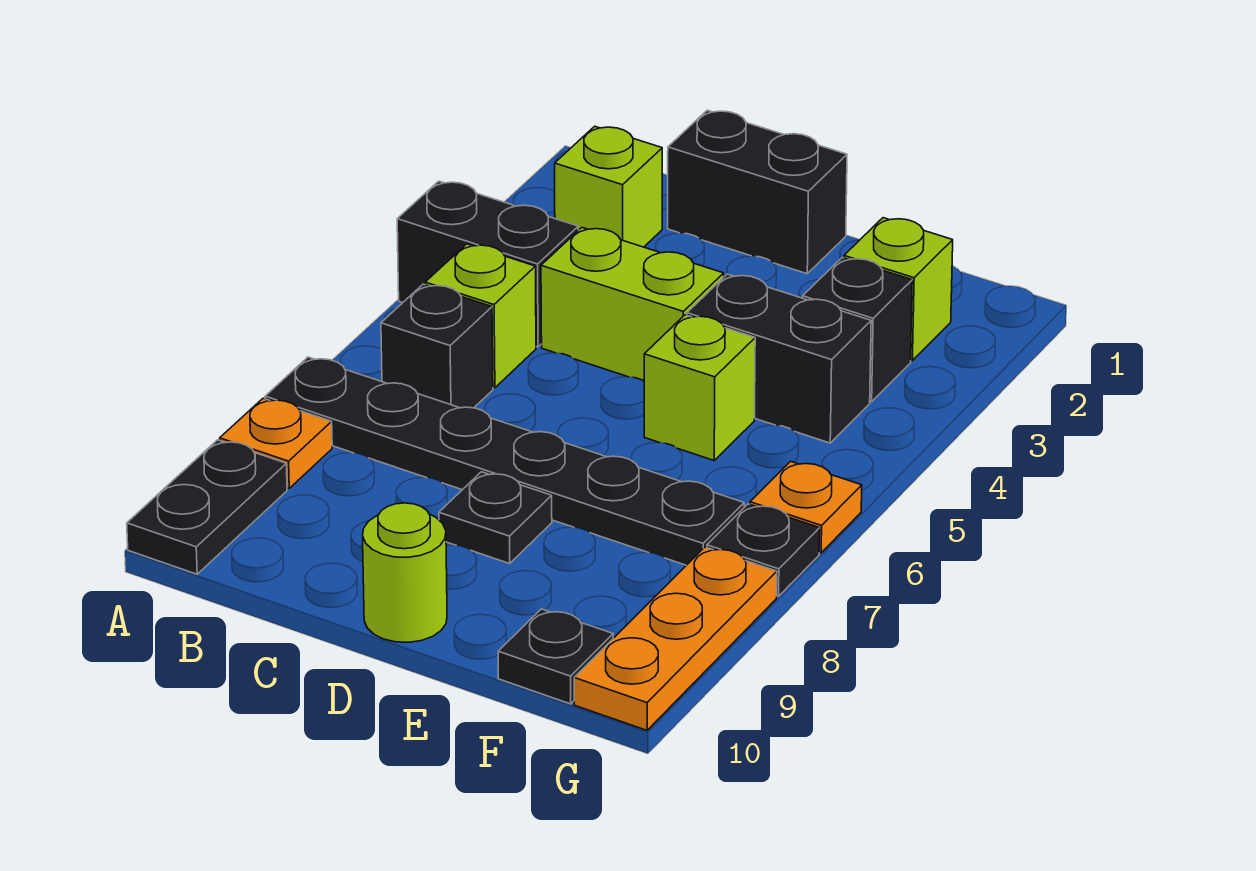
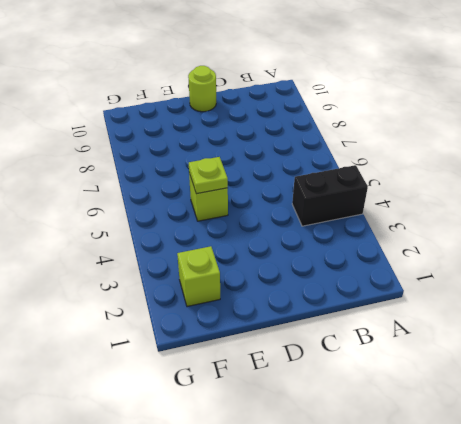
lime plate E5 level 2 -> none
none -> black plate A7:F7 level 1
none -> orange plate A8 level 1
none -> black plate A9:A10 level 1

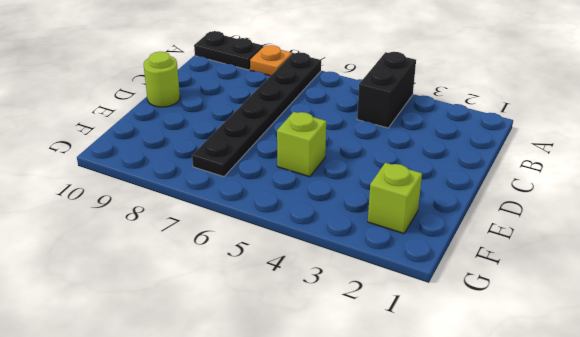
none -> lime brick B2 level 1
none -> lime brick B5 level 1
none -> black brick B6 level 1

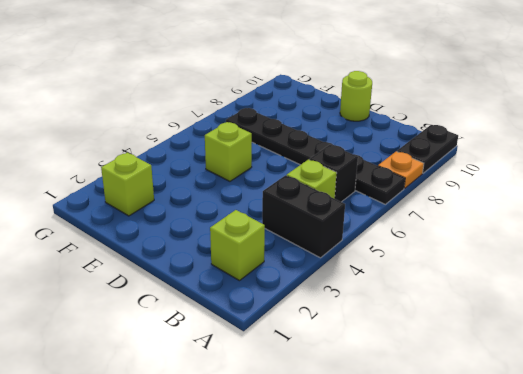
none -> black brick C1:D1 level 1
none -> lime brick C4:D4 level 1
none -> black plate D8 level 1

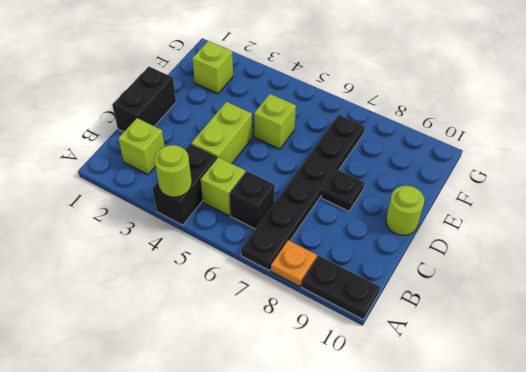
lime round brick A4 level 2 -> none
none -> black brick E4:F4 level 1
none -> black brick F3 level 1
none -> black plate F10 level 1

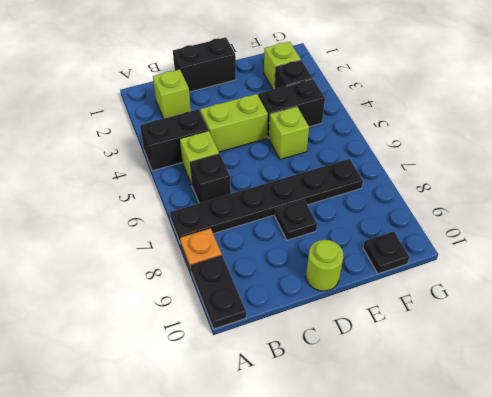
none -> orange plate G6 level 1
none -> black plate G7 level 1
none -> orange plate G8:G10 level 1

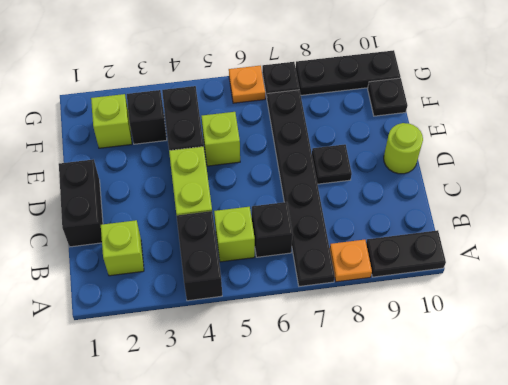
black plate G8:G10 level 1 -> orange plate G8:G10 level 1

